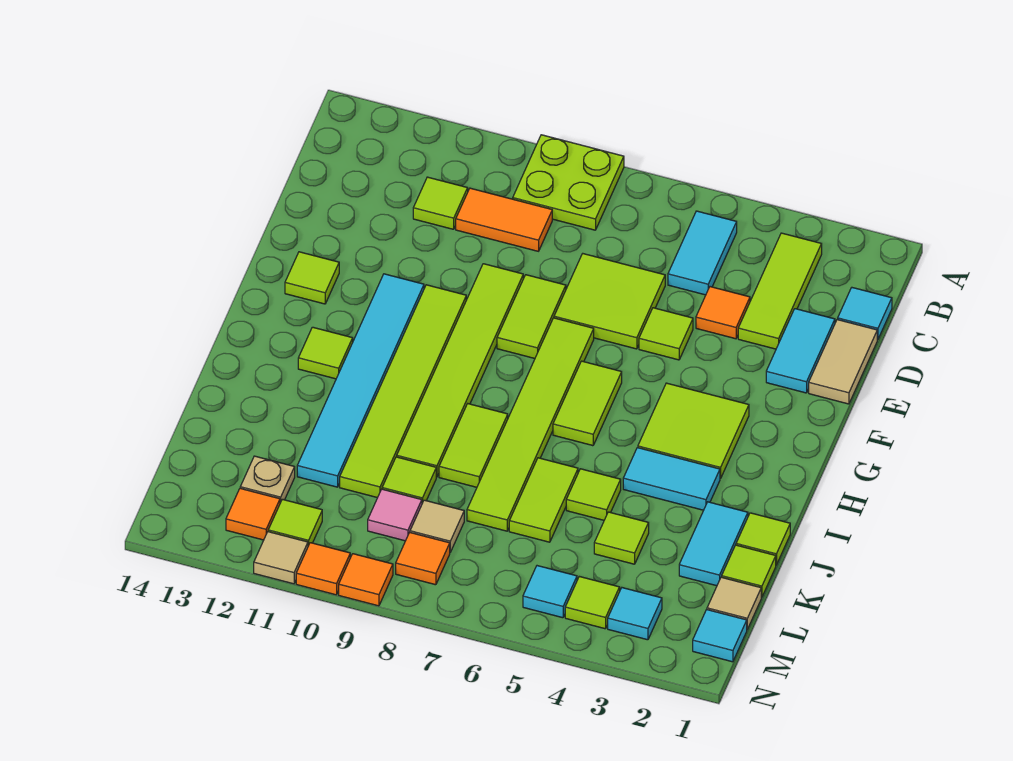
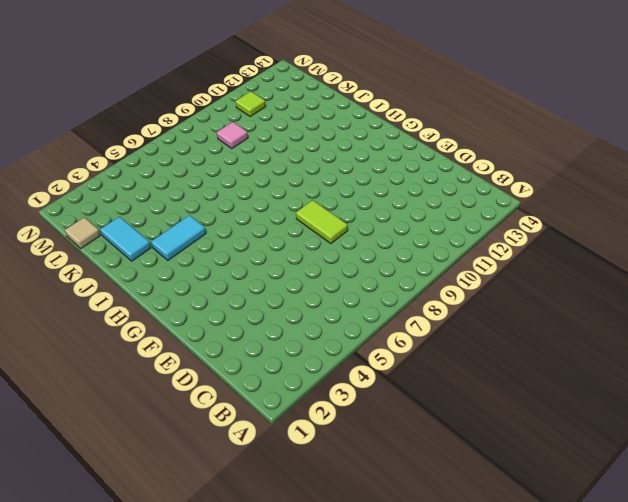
none -> lime plate A8:B9 level 1
none -> lime tile B3:D3 level 1
none -> cyan tile B5:C5 level 1
none -> cyan tile C1 level 1

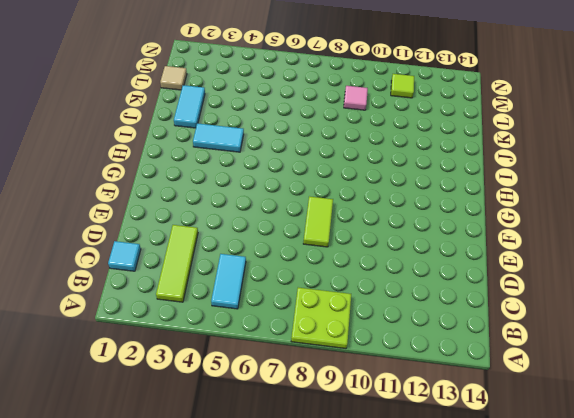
none -> orange tile C9:C10 level 1
none -> lime tile C11 level 1
none -> tan tile D1:E1 level 1
none -> cyan tile D2:E2 level 1

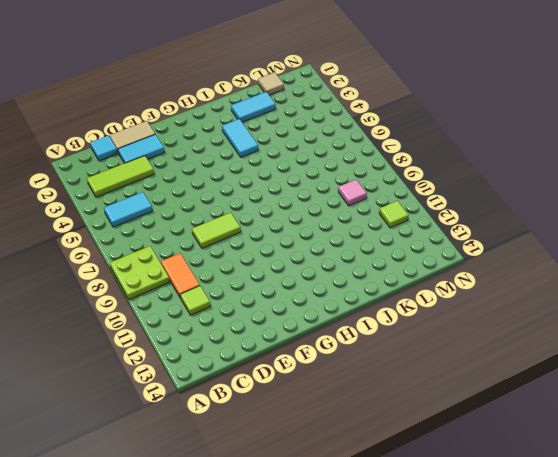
none -> orange tile D4 level 1
none -> lime tile D6:E7 level 1
none -> lime tile E5 level 1
none -> lime tile E9:J9 level 1

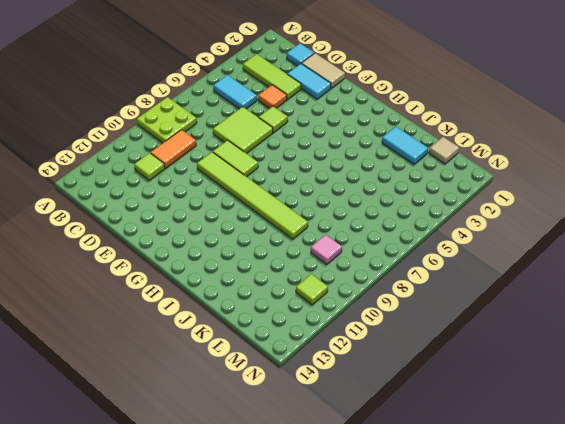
none -> lime tile F7:K7 level 1
none -> lime tile F10:K10 level 1
none -> cyan tile F11:K11 level 1
none -> lime tile F13 level 1

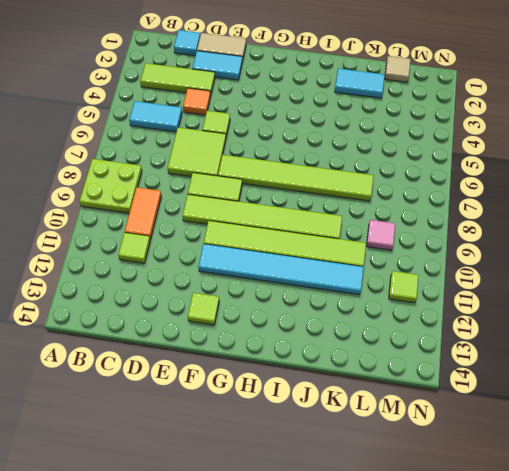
none -> lime tile G3:H4 level 1
none -> lime tile G6:H6 level 1
none -> lime tile H12 level 1
none -> cyan tile I3:I4 level 1

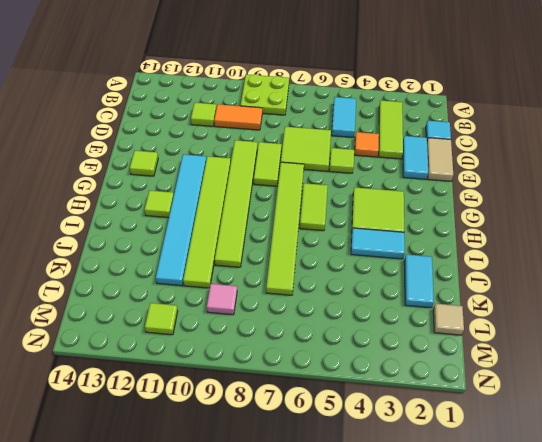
none -> lime tile I8:J8 level 1
none -> lime tile J1 level 1
none -> lime tile J5 level 1
none -> lime tile J6:K6 level 1

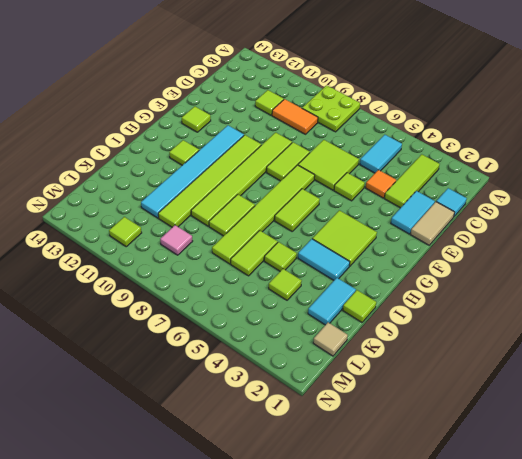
none -> lime tile K1 level 1
none -> lime tile K9 level 1
none -> tan tile L8 level 1
none -> tan plate L12 level 1

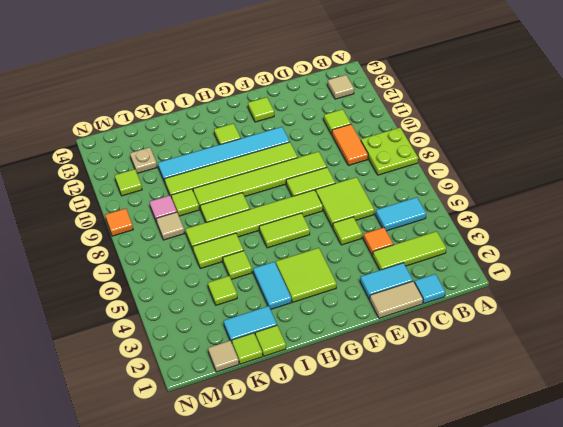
tan tile B13 level 1 -> tan tile N11 level 1
none -> cyan tile M1 level 1
none -> cyan tile M3 level 1
none -> lime tile M4 level 1
none -> cyan tile M5 level 1

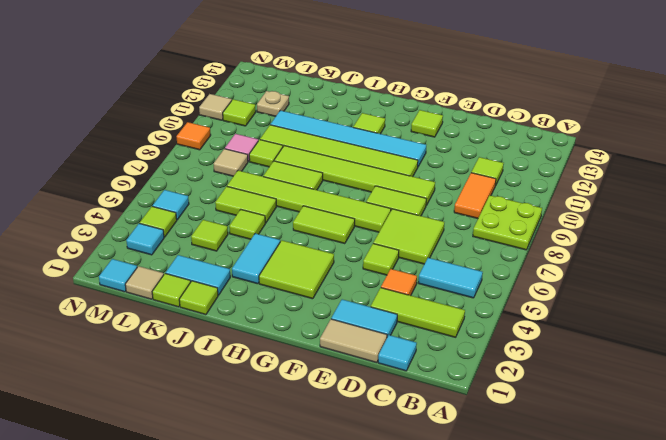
none -> orange tile M8 level 1
none -> orange tile M12 level 1
none -> orange tile N10 level 1

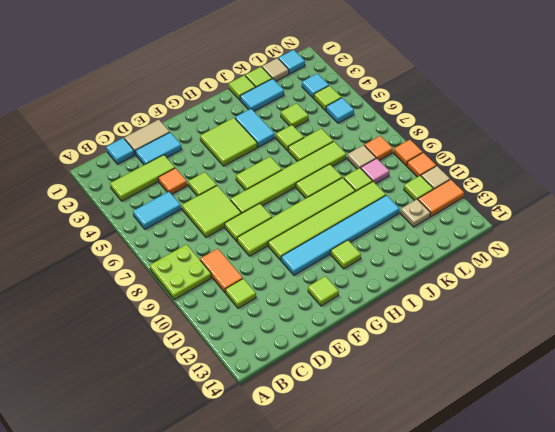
orange tile M12:N12 level 1 -> orange tile M12 level 1

